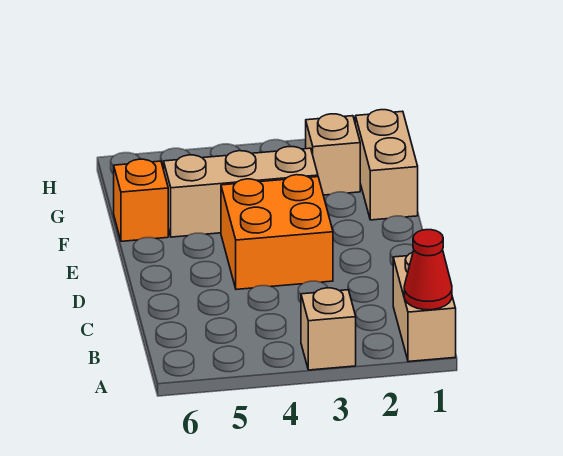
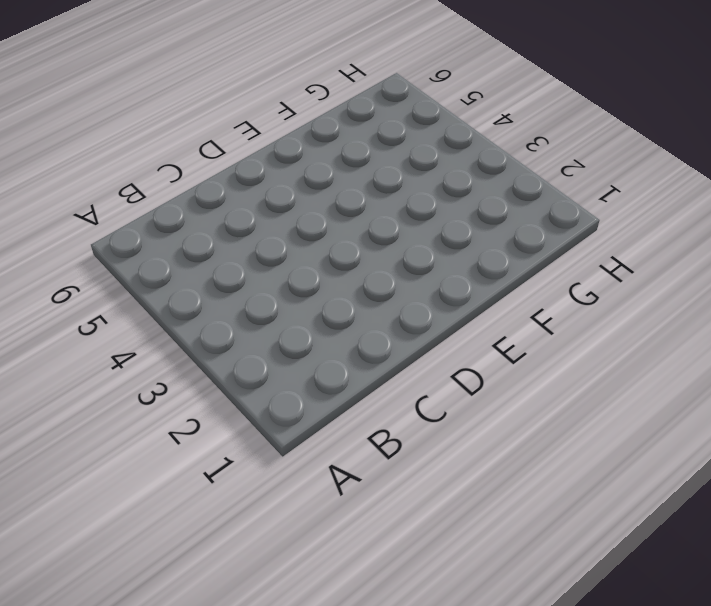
none -> tan brick A1:B1 level 1
none -> tan brick A3 level 1

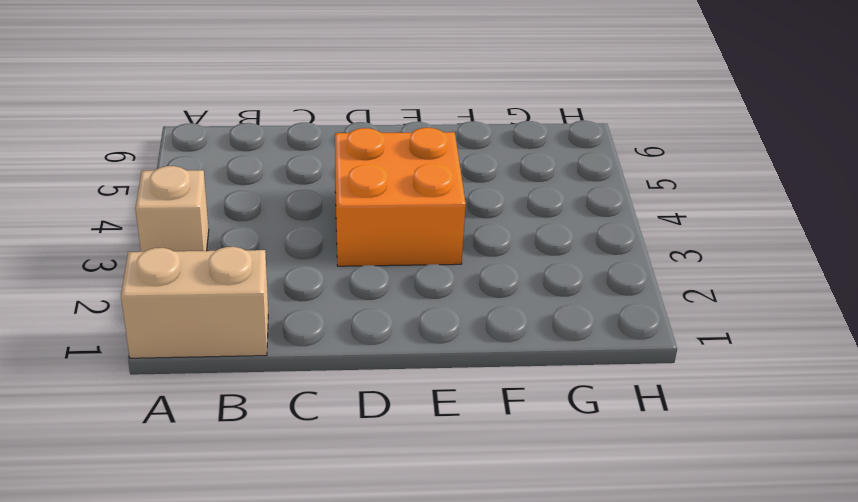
none -> tan brick F1:G1 level 1
none -> tan brick F3:F5 level 1

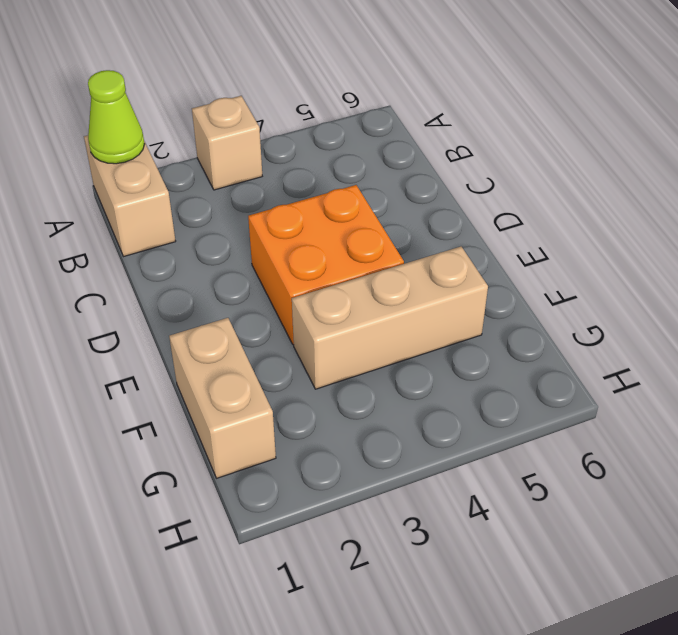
lime cone A1 level 2 -> red cone A1 level 2
none -> orange brick F6 level 1
none -> tan brick G2 level 1

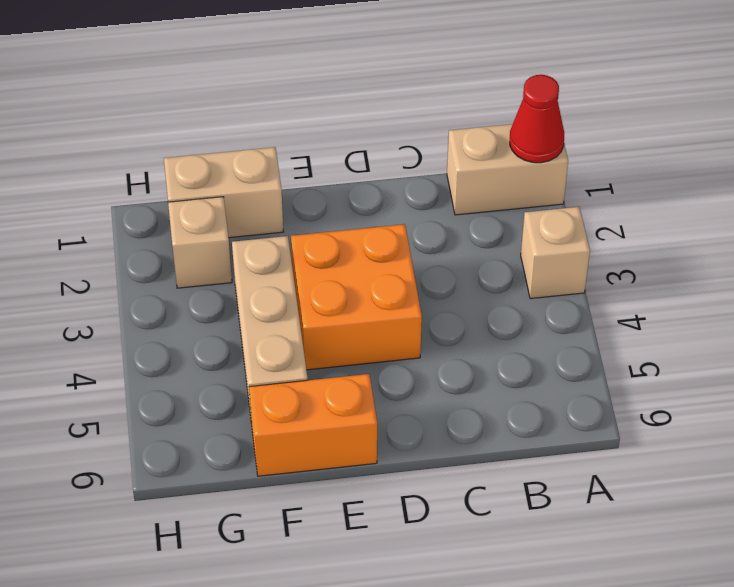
orange brick E6:F6 level 1 -> orange brick F6 level 1

